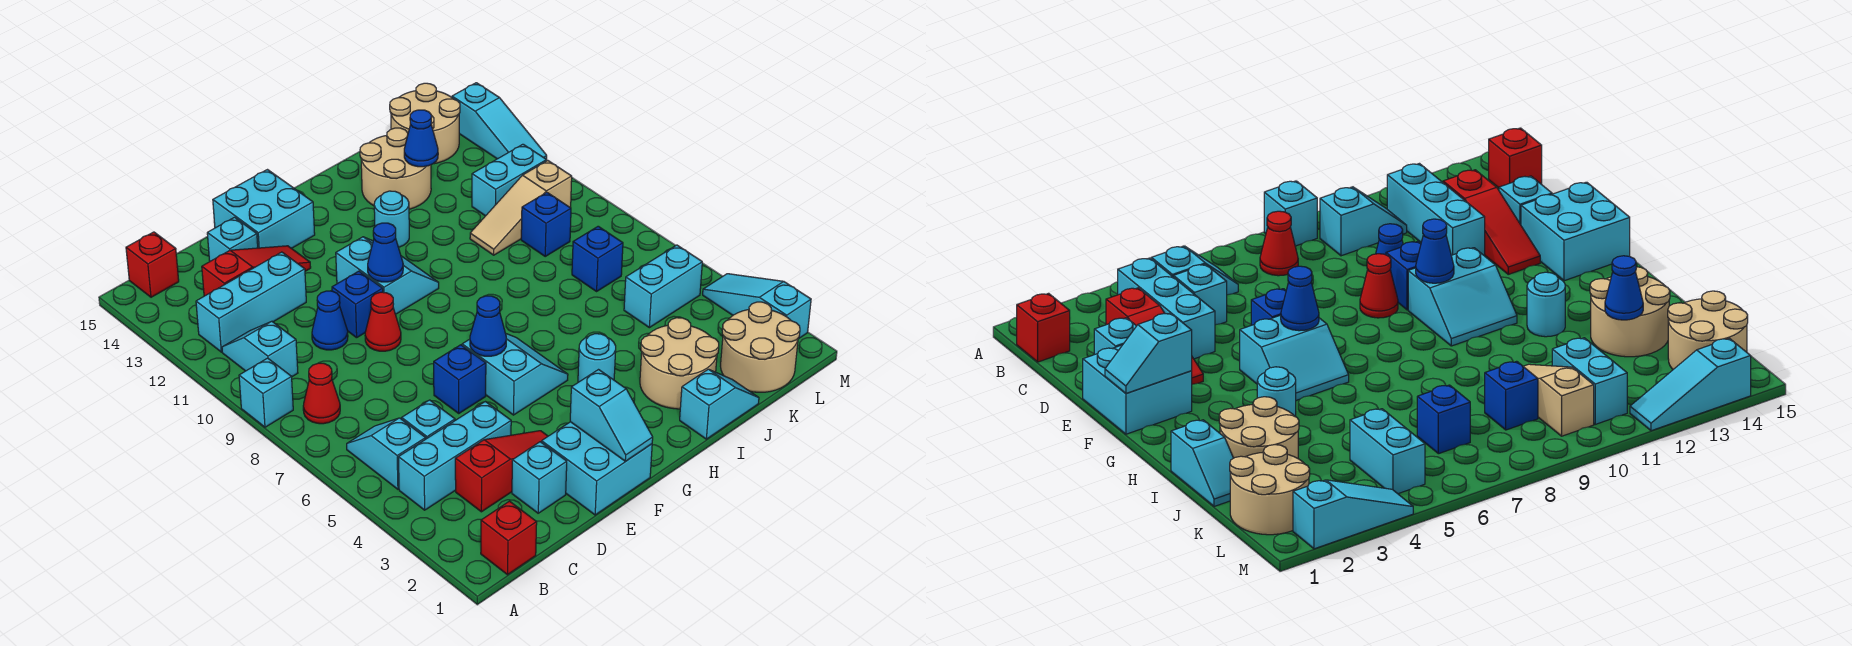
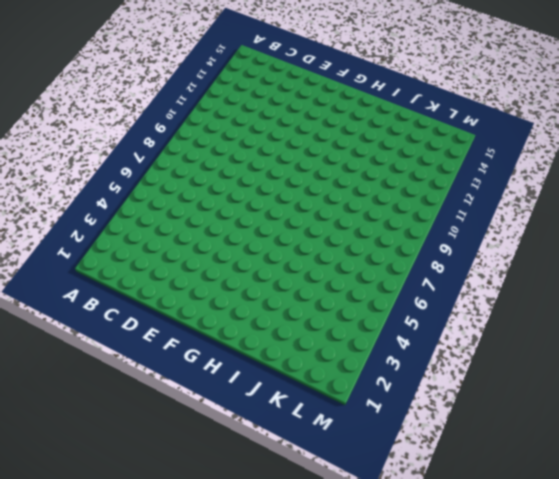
none -> cyan brick A9 level 1
none -> red brick B1 level 1
none -> cyan brick B4:D4 level 1
none -> cyan slope B5:B6 level 1 top 5

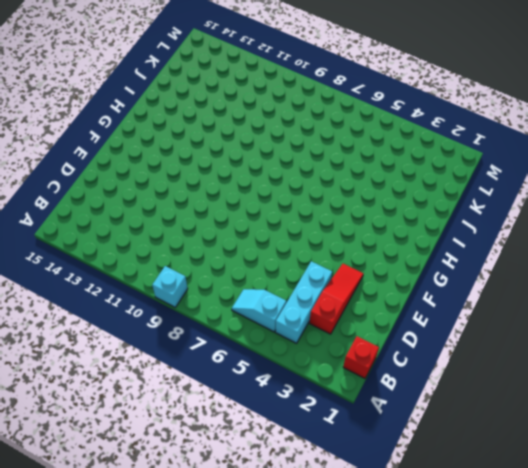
none -> red cone B8 level 1
none -> cyan slope B10:B11 level 1 top 10
none -> cyan brick B12:D12 level 1
none -> red brick B15 level 1

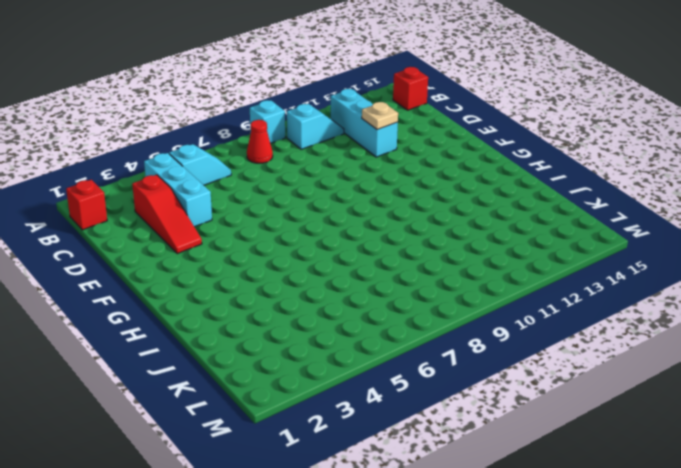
tan plate D12 level 2 -> none
none -> cyan brick C5 level 1
none -> red slope C13:E13 level 1 top C
none -> cyan brick D2 level 1
none -> blue cone D10 level 1

